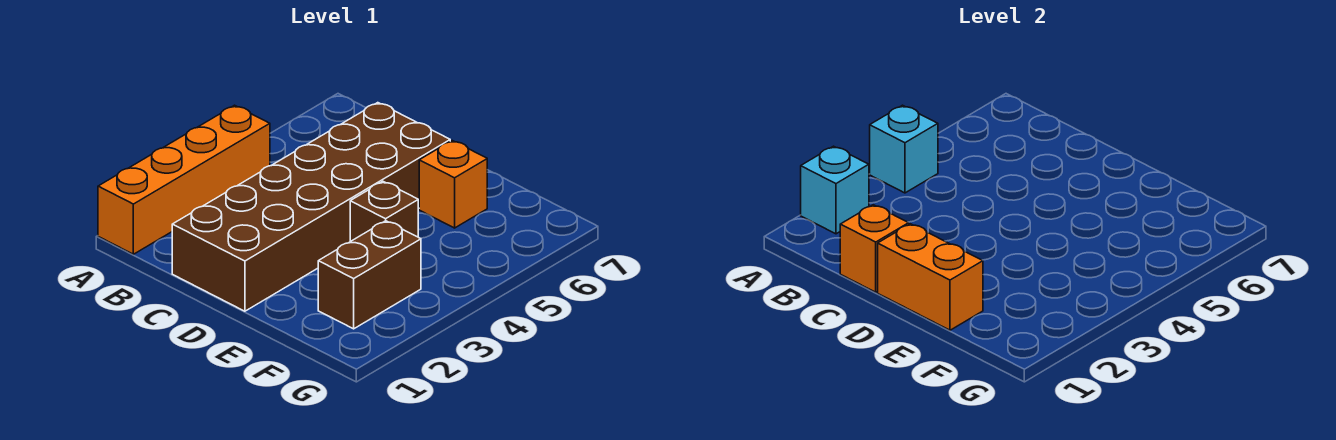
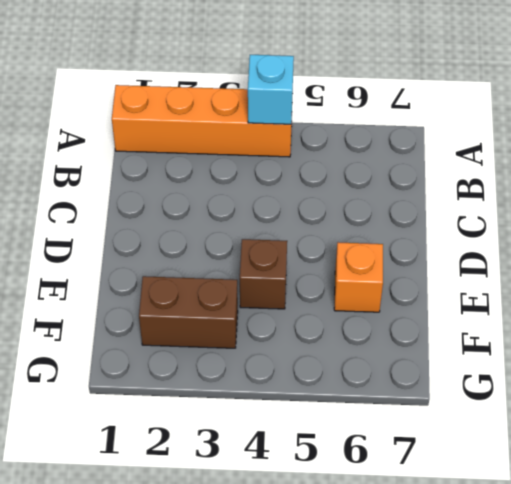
none -> brown brick C1:D6 level 1
none -> cyan brick A2 level 2

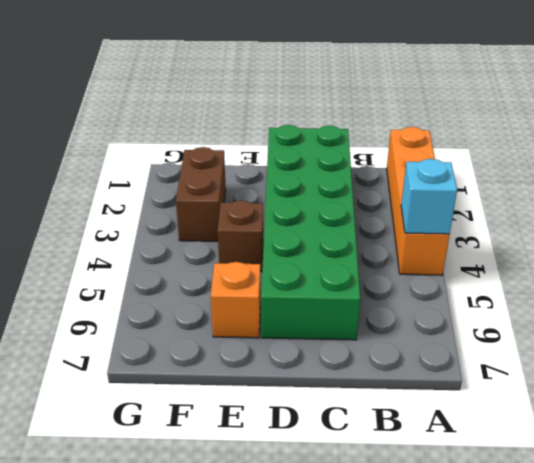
green brick C1:D6 level 1 -> brown brick C1:D6 level 1
none -> cyan brick A2 level 2
none -> orange brick C1 level 2

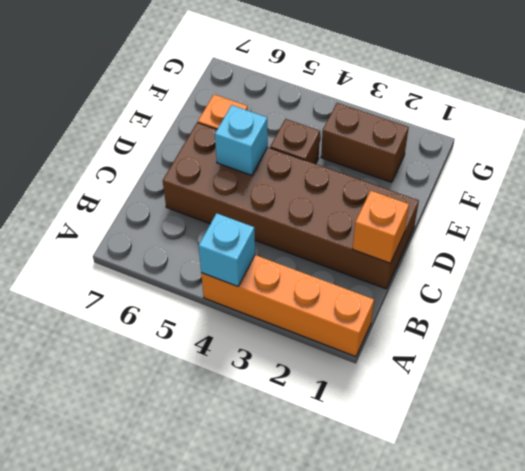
cyan brick D5 level 2 -> cyan brick A2 level 2
none -> orange brick D1:E1 level 2

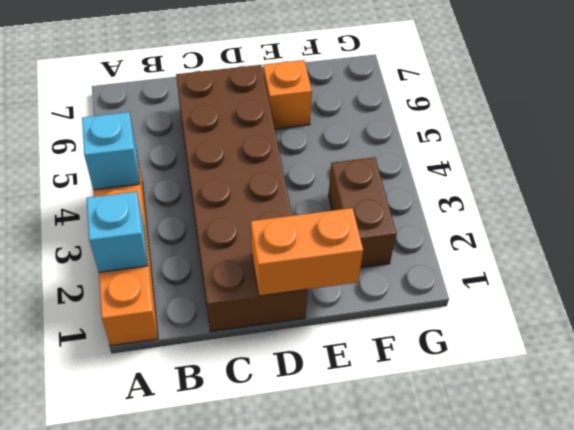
none -> brown brick E4 level 1
none -> orange brick C1 level 2

